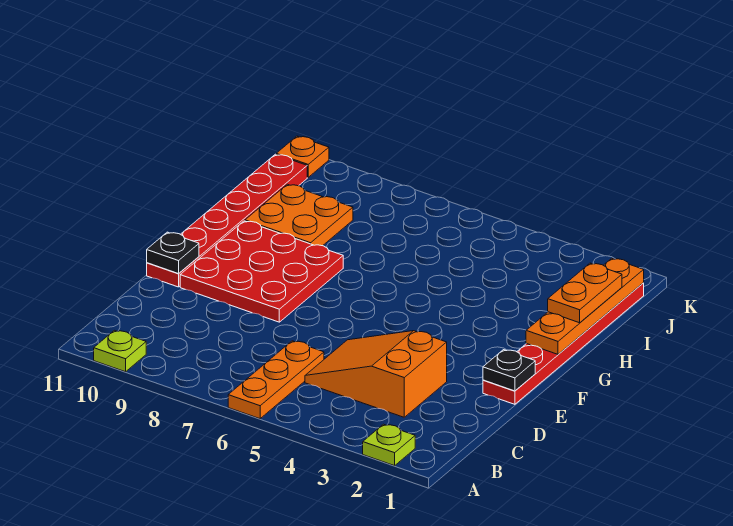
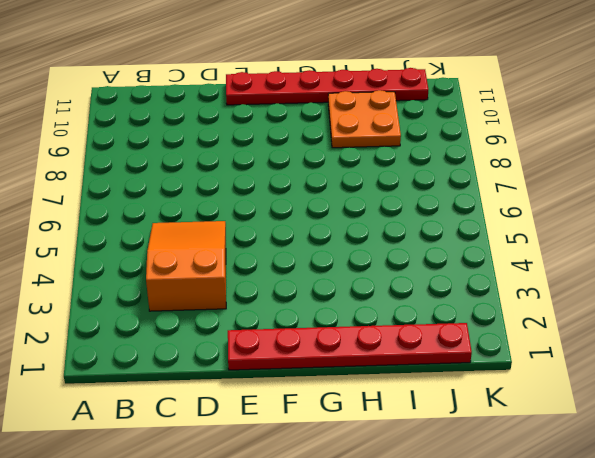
none -> lime plate A2 level 1
none -> orange plate A6:C6 level 1
none -> lime plate A10 level 1

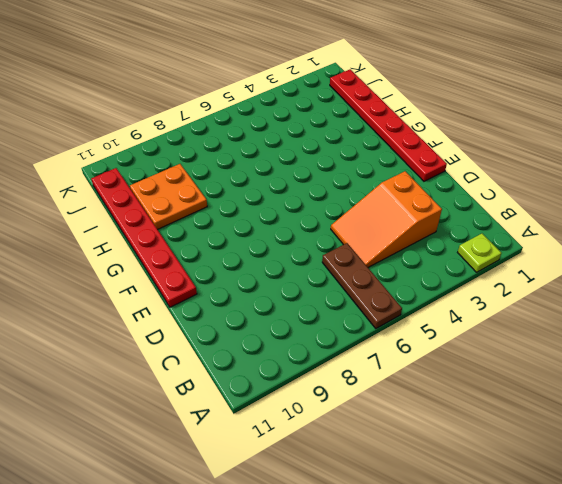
brown plate A6:C6 level 1 -> orange plate A6:C6 level 1
none -> lime plate A10 level 1
none -> red plate E8:G10 level 1
none -> orange plate K11 level 1

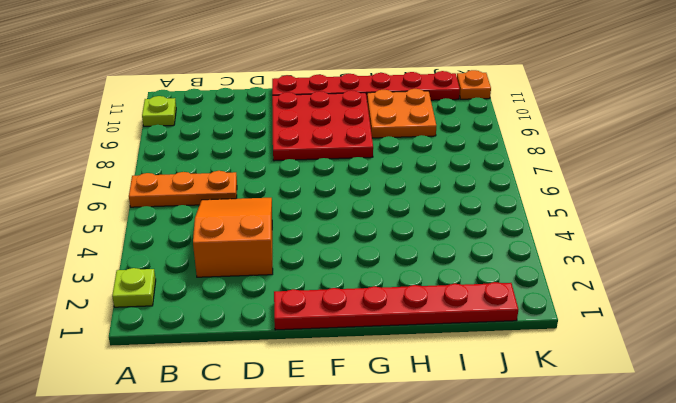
none -> black plate E1 level 2
none -> black plate E11 level 2
none -> orange plate G1:J1 level 2

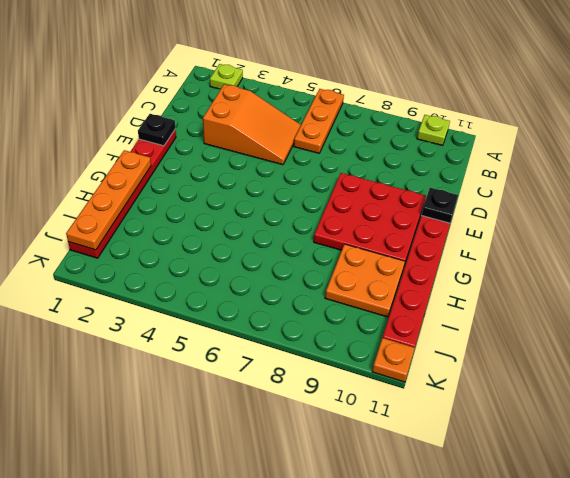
none -> orange plate H1:I1 level 3

